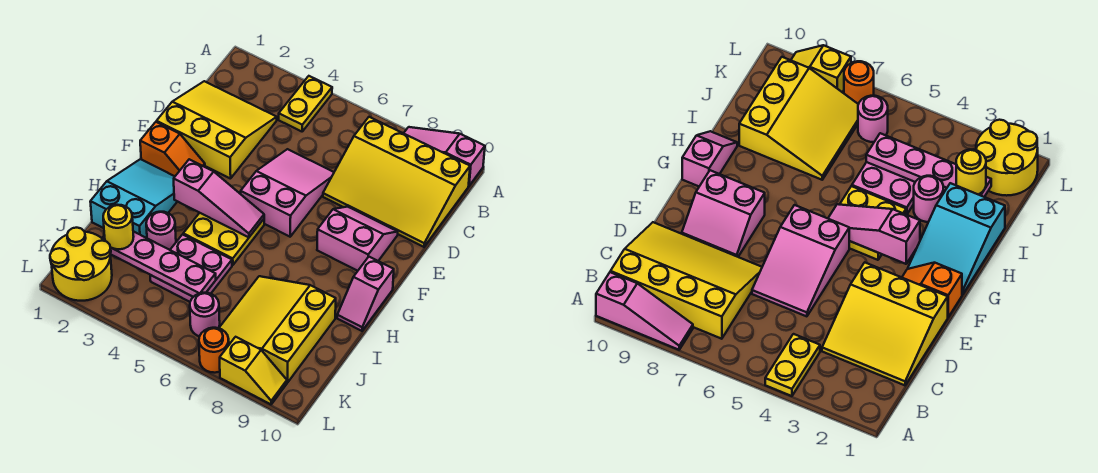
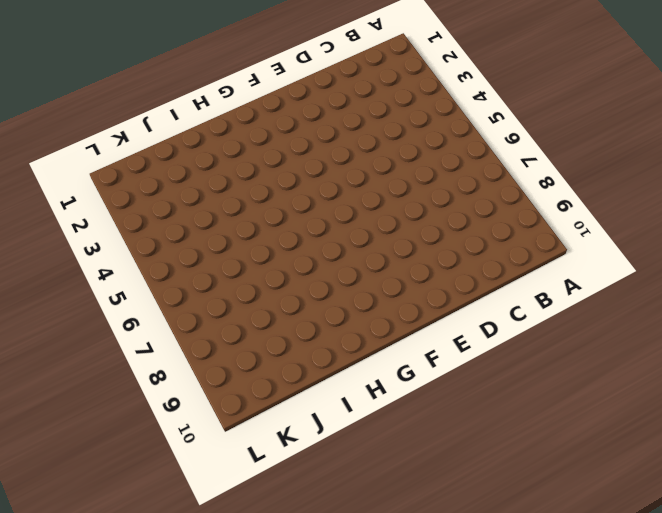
none -> yellow plate A4:B4 level 1
none -> pink slope A8:A10 level 1 top 10
none -> yellow slope B7:D10 level 1 top B

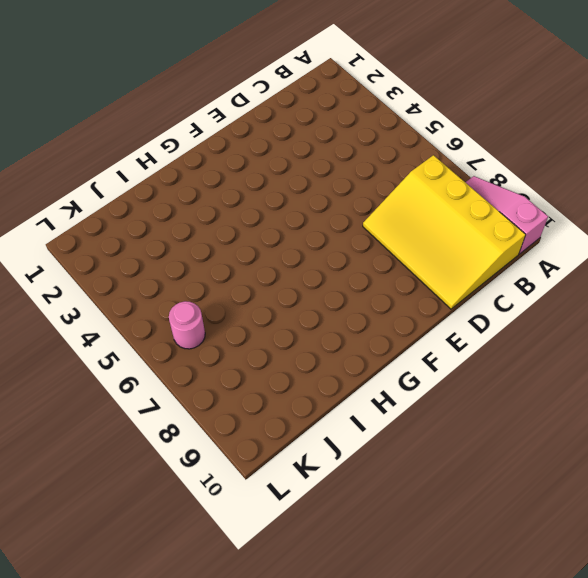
none -> yellow plate A4:B4 level 1
none -> yellow slope C1:E3 level 1 top E
none -> pink slope D5:F6 level 1 top F

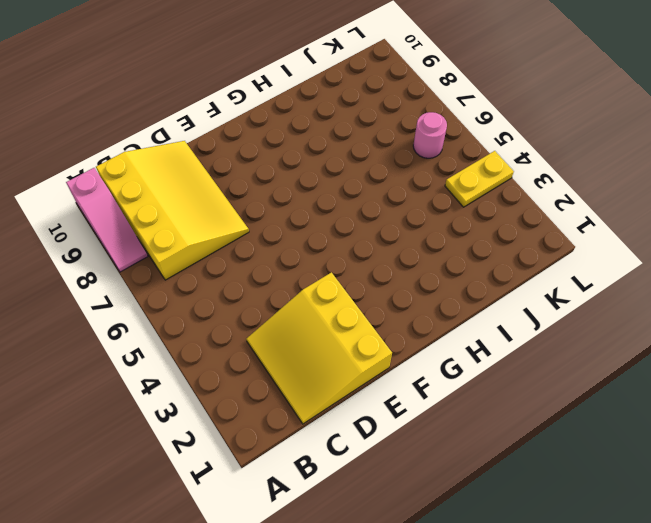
yellow plate K4:L4 level 1 -> yellow plate A4:B4 level 1
none -> pink slope D5:F6 level 1 top F
none -> pink slope E8:F9 level 1 top F
none -> orange slope F1:F2 level 1 top 1

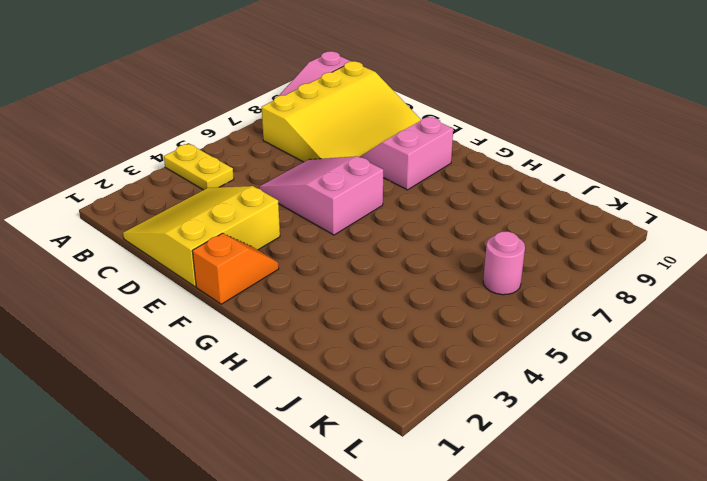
none -> cyan slope G1:I2 level 1 top I
none -> yellow plate G4:H5 level 1
none -> pink slope G10:H10 level 1 top G

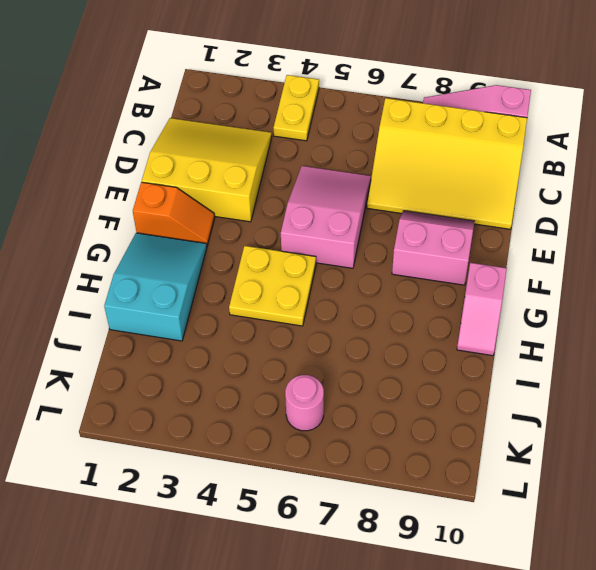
none -> pink round brick I3 level 1
none -> pink plate I4:J5 level 1
none -> yellow slope I7:K9 level 1 top 9

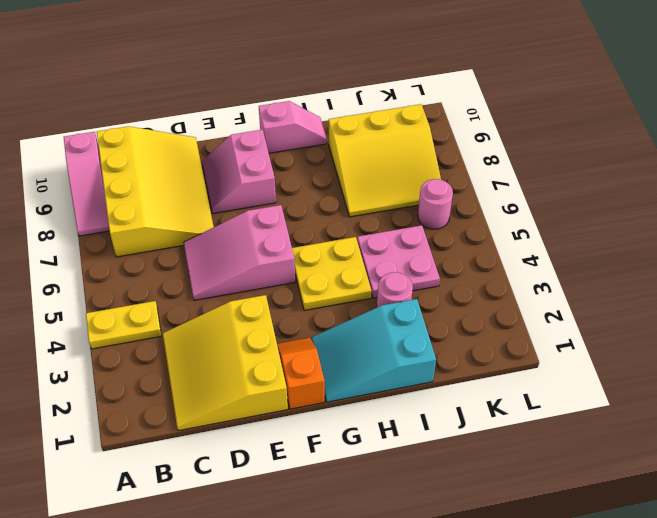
none -> yellow round brick K1:L2 level 1
none -> orange round brick L7 level 1
none -> yellow slope L8:L9 level 1 top 8

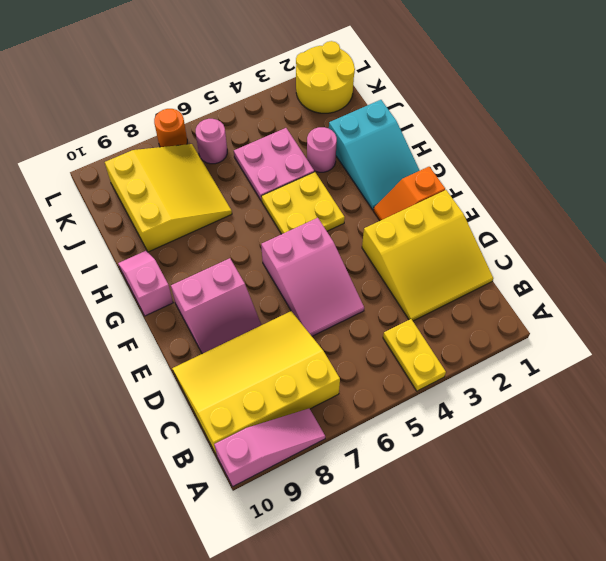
none -> yellow slope L8:L9 level 1 top 8
none -> pink slope G3:G5 level 2 top 3
none -> pink plate J2:J5 level 2

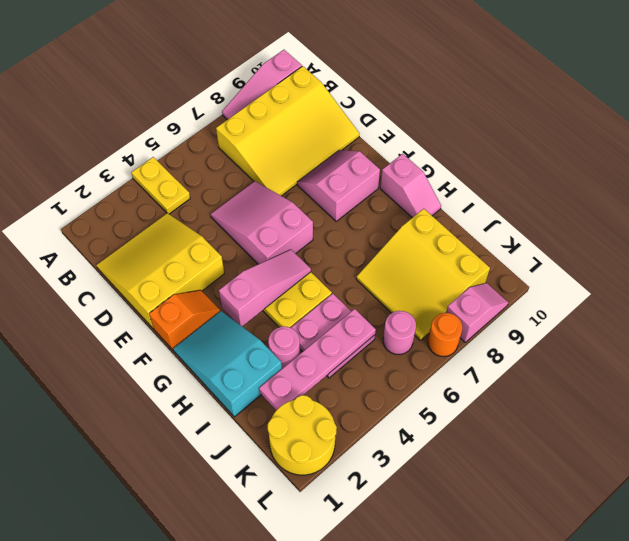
pink slope L8:L9 level 1 top 8 -> yellow slope L8:L9 level 1 top 8
none -> yellow round brick J2 level 3

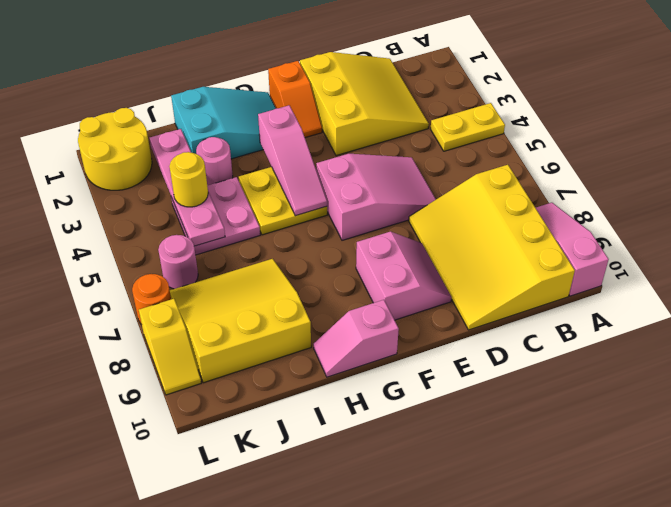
yellow round brick J4 level 3 -> yellow round brick J2 level 3

